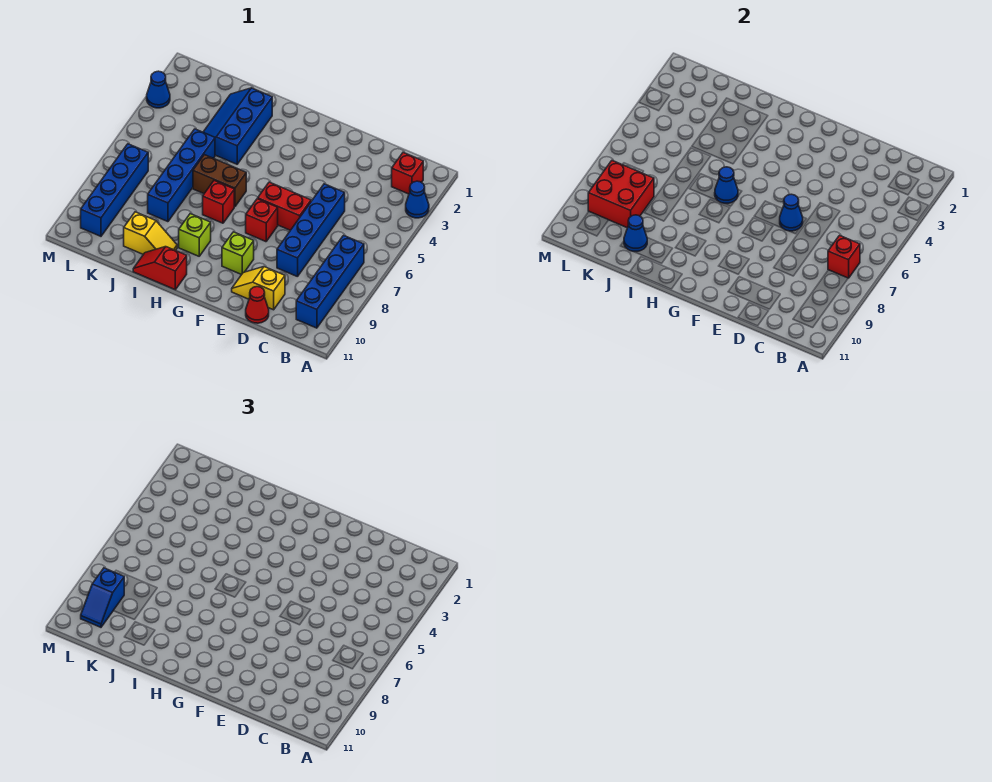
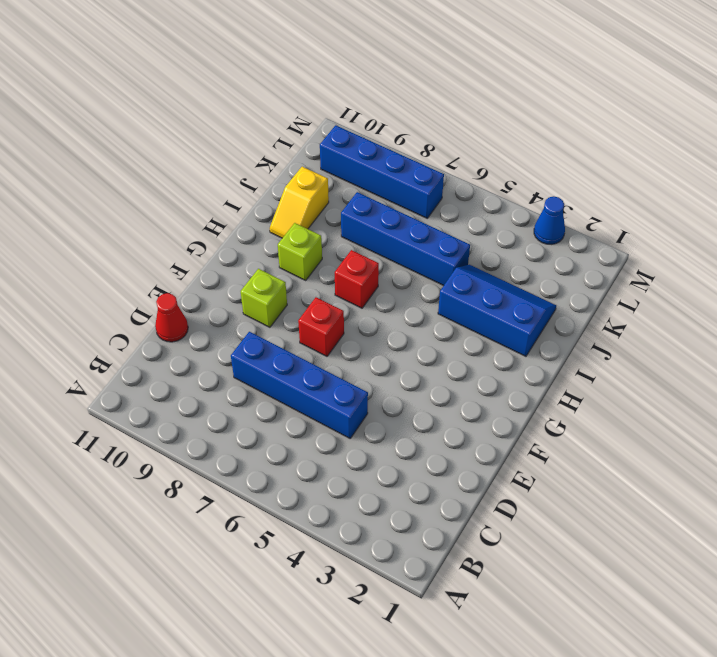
none -> blue cone A3 level 1
none -> red brick B2 level 1
none -> blue brick B7:B10 level 1

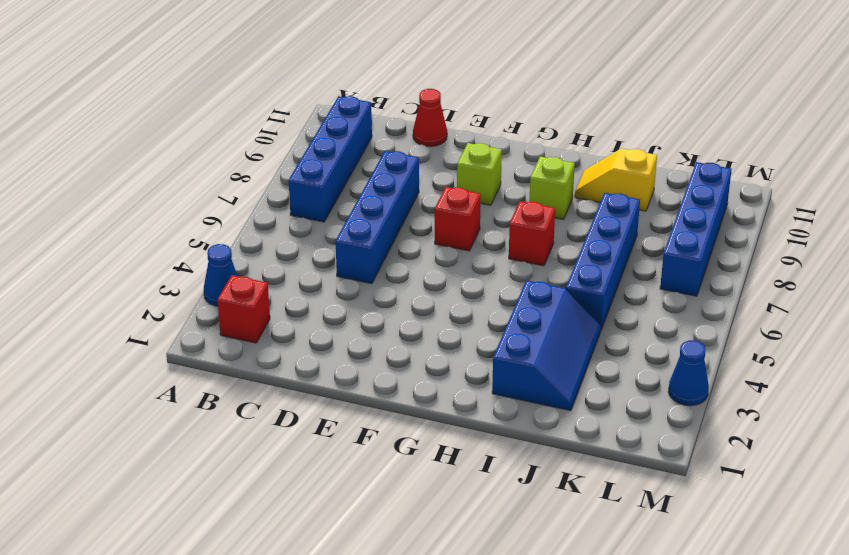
none -> yellow slope D10:E10 level 1 top D
none -> red brick E6:F6 level 1
none -> brown brick H6:I6 level 1

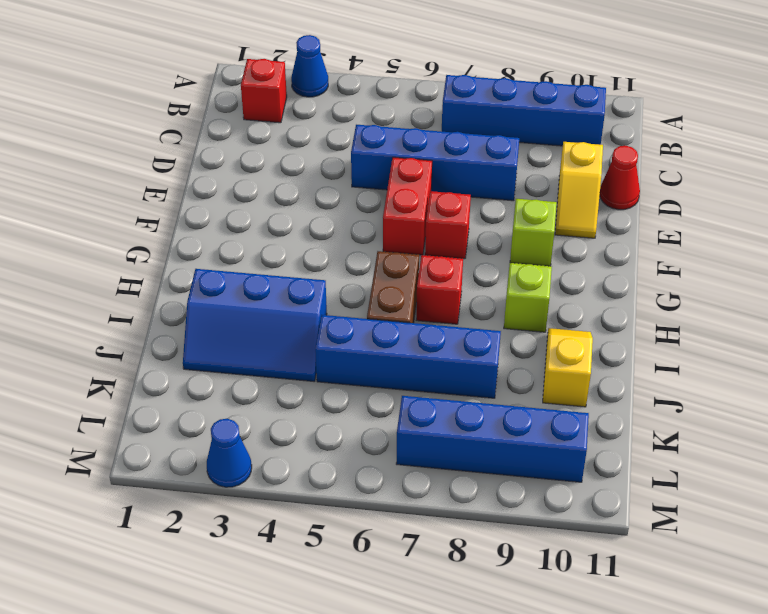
none -> red slope H11:I11 level 1 top H
none -> red brick B7 level 2
none -> blue cone E6 level 2

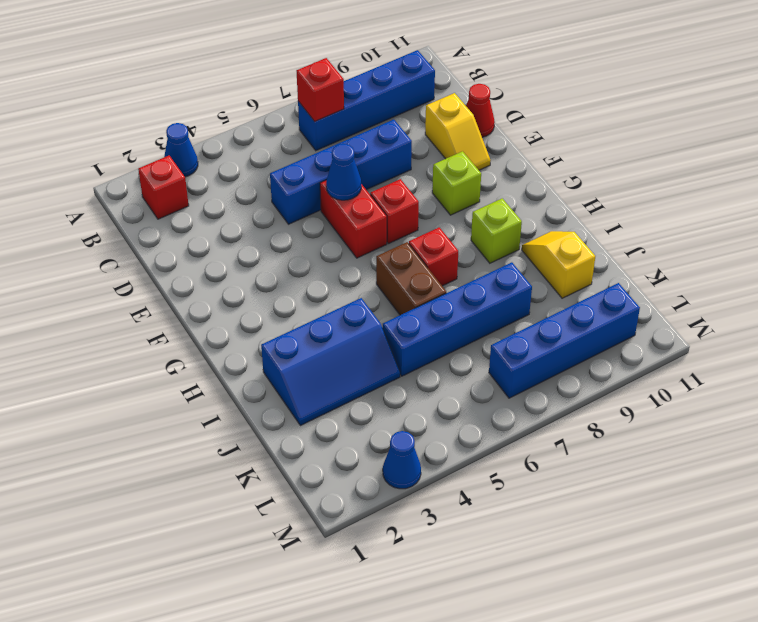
none -> red slope H11:I11 level 1 top H
none -> blue cone H6 level 2
none -> blue cone J10 level 2

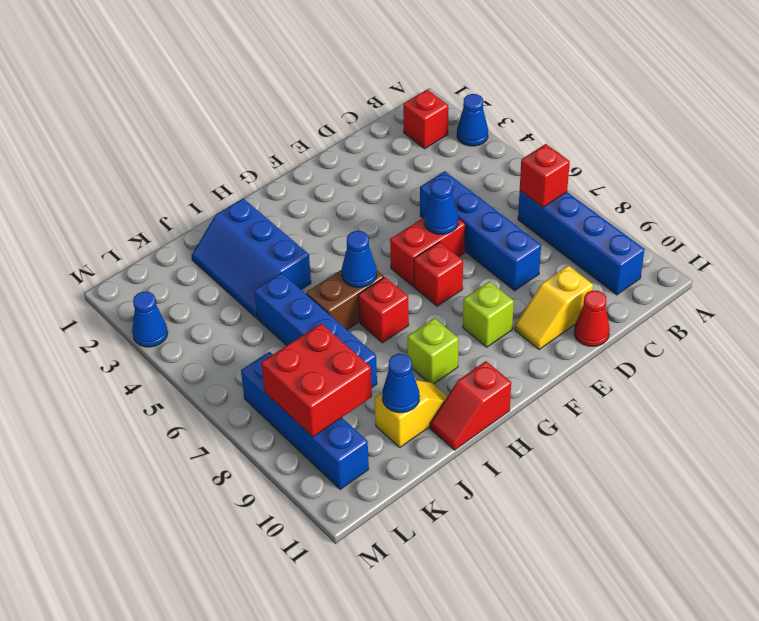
none -> blue slope L9:L10 level 3 top 9

